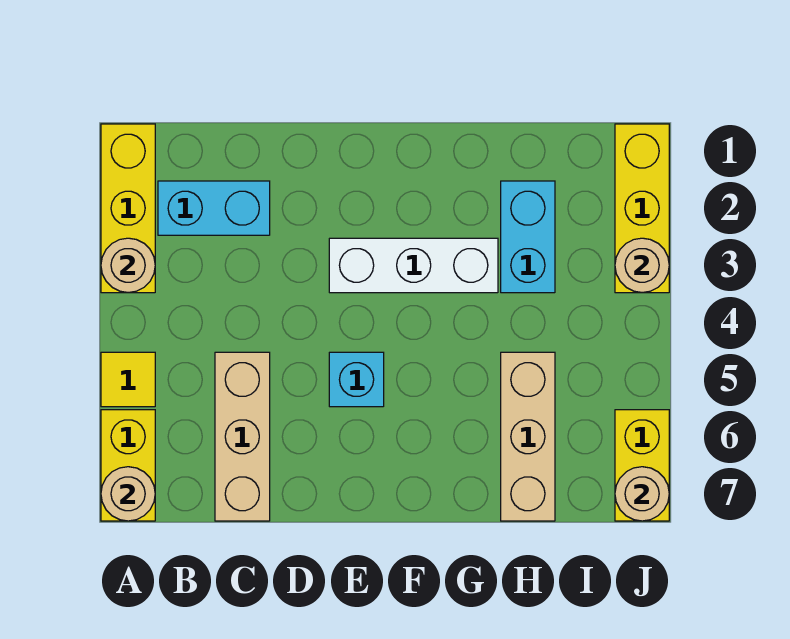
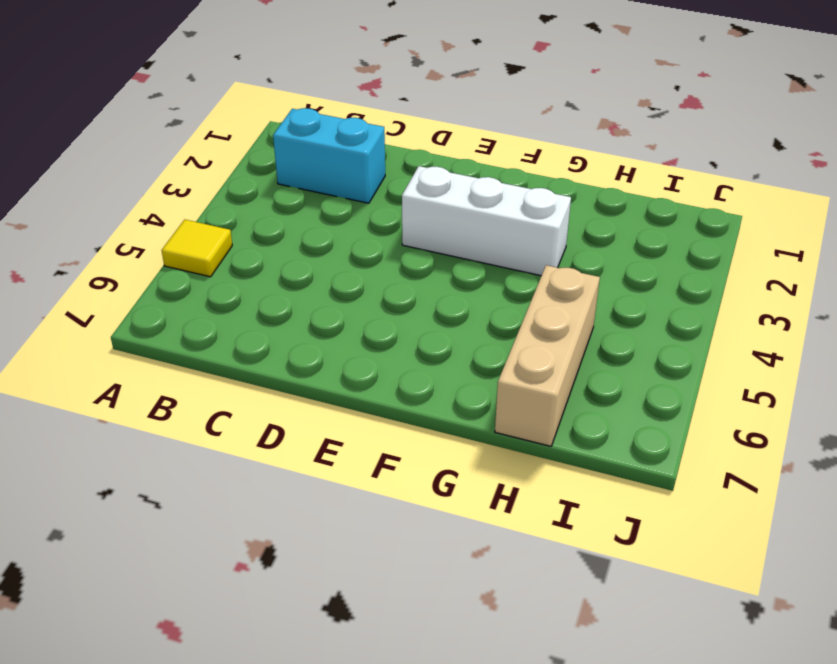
none -> yellow brick A1:A3 level 1
none -> yellow brick A6:A7 level 1
none -> tan brick C5:C7 level 1

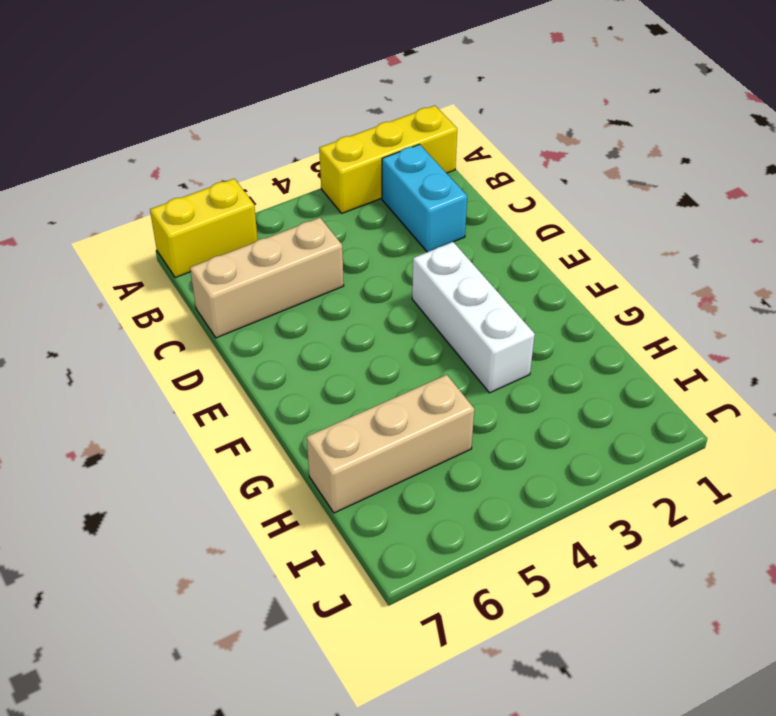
none -> yellow tile A5 level 1
none -> cyan brick E5 level 1
none -> cyan brick H2:H3 level 1

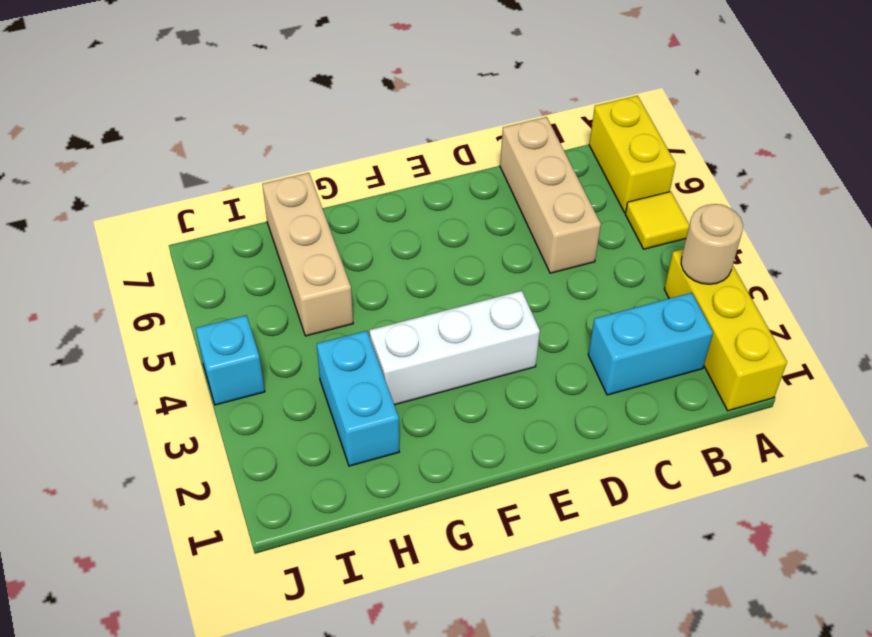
cyan brick J4 level 1 -> cyan brick E5 level 1
none -> yellow brick J1:J3 level 1
none -> yellow brick J6:J7 level 1
none -> tan round brick A7 level 2

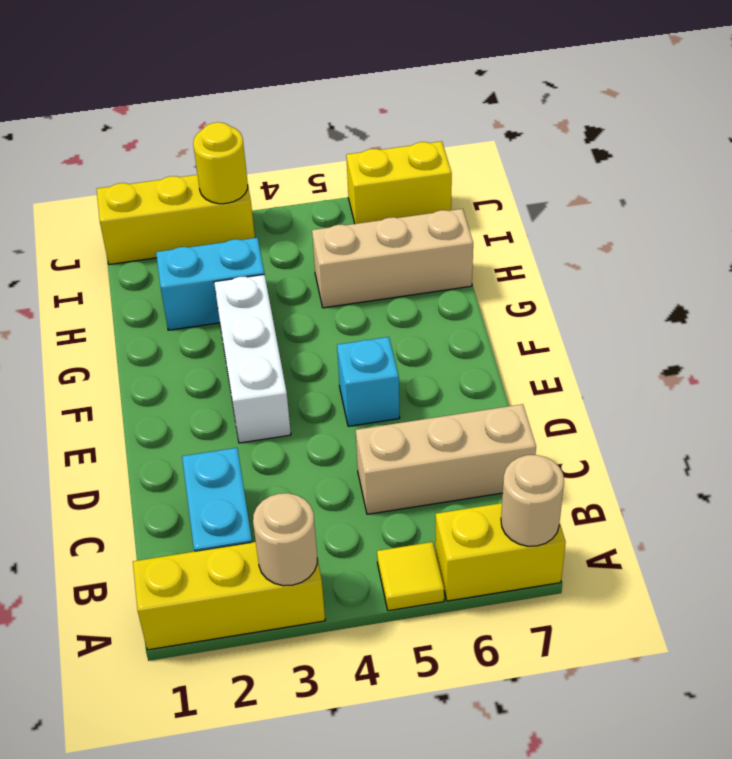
yellow round brick J3 level 2 -> tan round brick J3 level 2
none -> tan round brick J7 level 2

